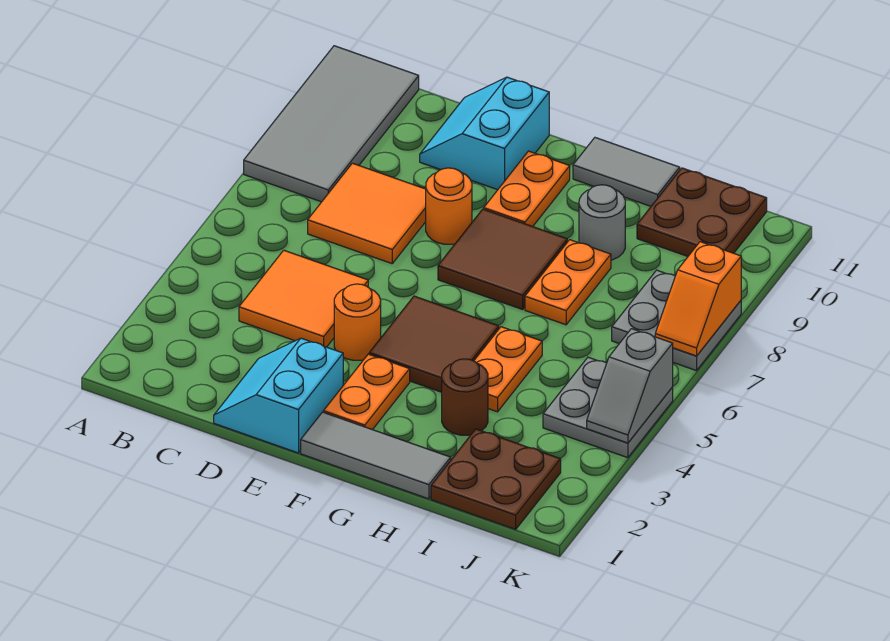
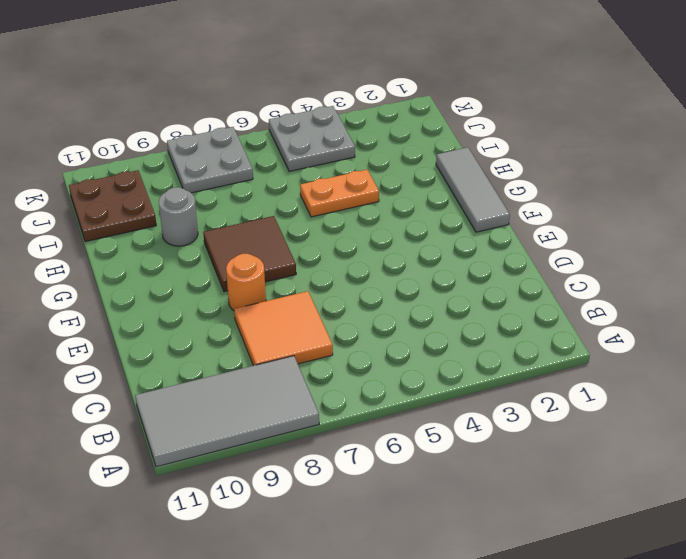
none -> orange tile C4:D5 level 1
none -> cyan slope D1:E2 level 1 top E
none -> cyan slope D10:E11 level 1 top E

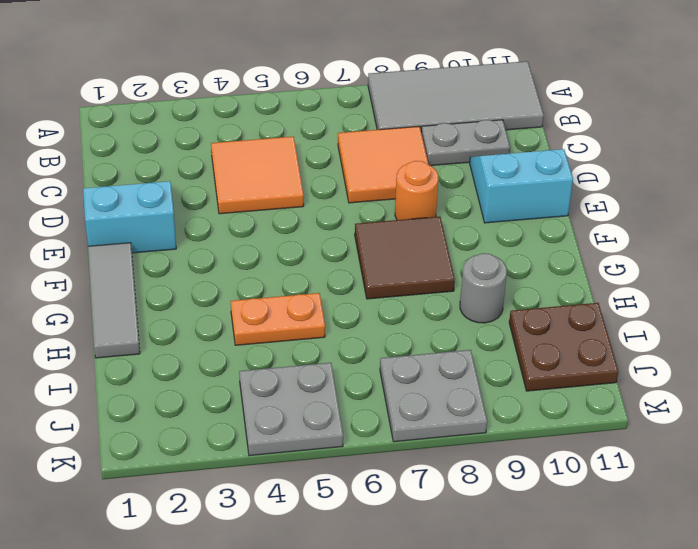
grey plate C9:C10 level 1 -> none
none -> orange round brick E4 level 1
none -> orange plate F2:F3 level 1
none -> brown tile F4:G5 level 1

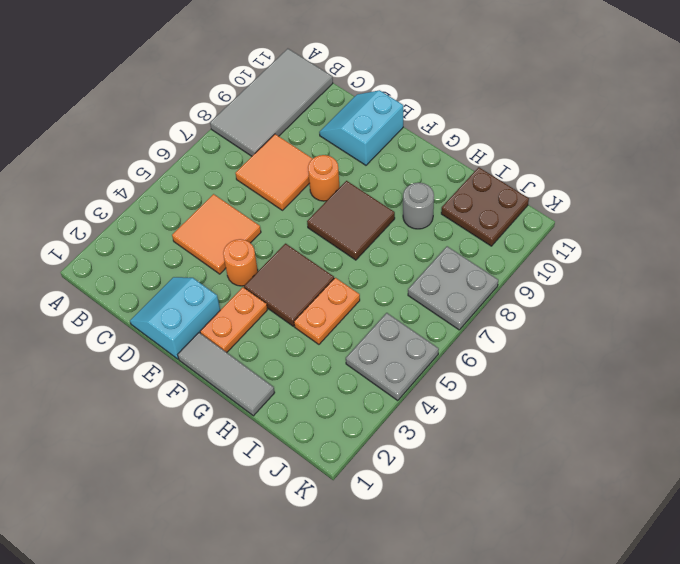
none -> orange plate F9:F10 level 1
none -> grey tile G11:H11 level 1
none -> brown round brick H3 level 1

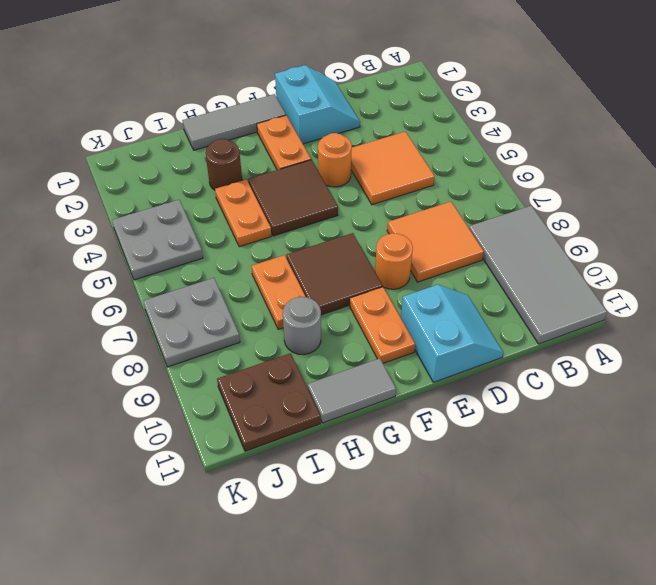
none -> brown plate I1:J2 level 1
none -> grey slope K4:K5 level 2 top 5
none -> orange slope K7:K8 level 2 top 8

